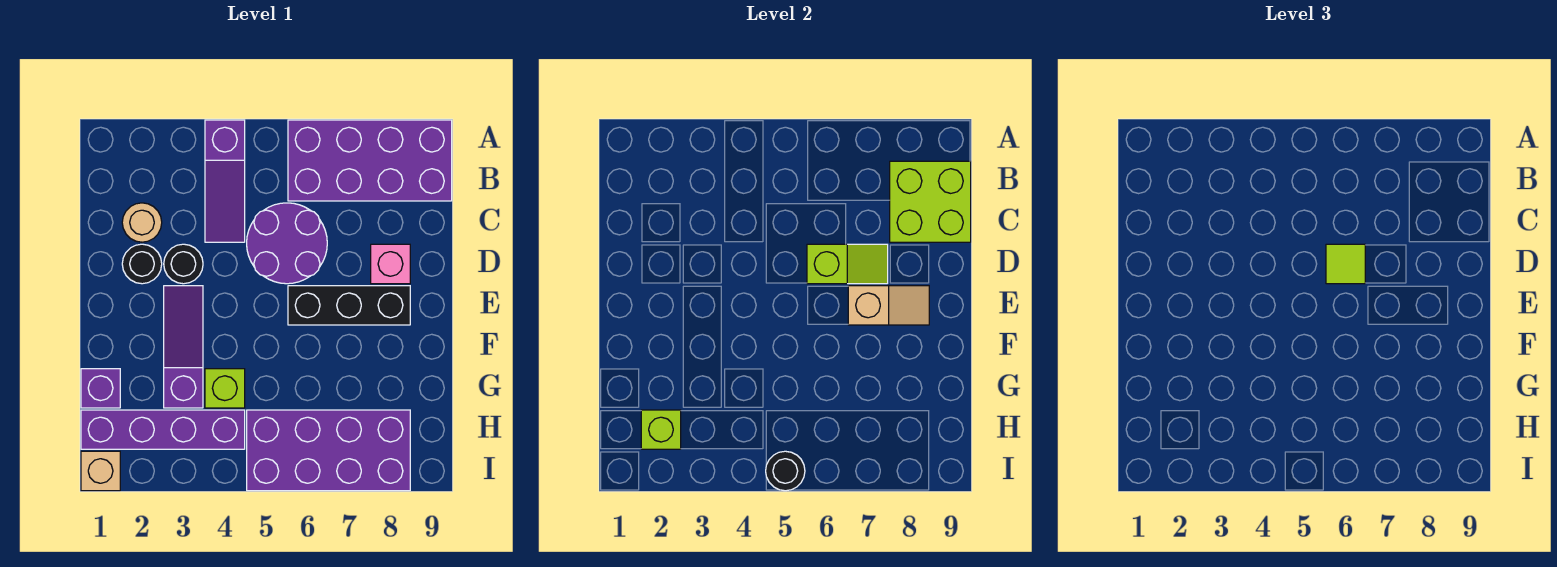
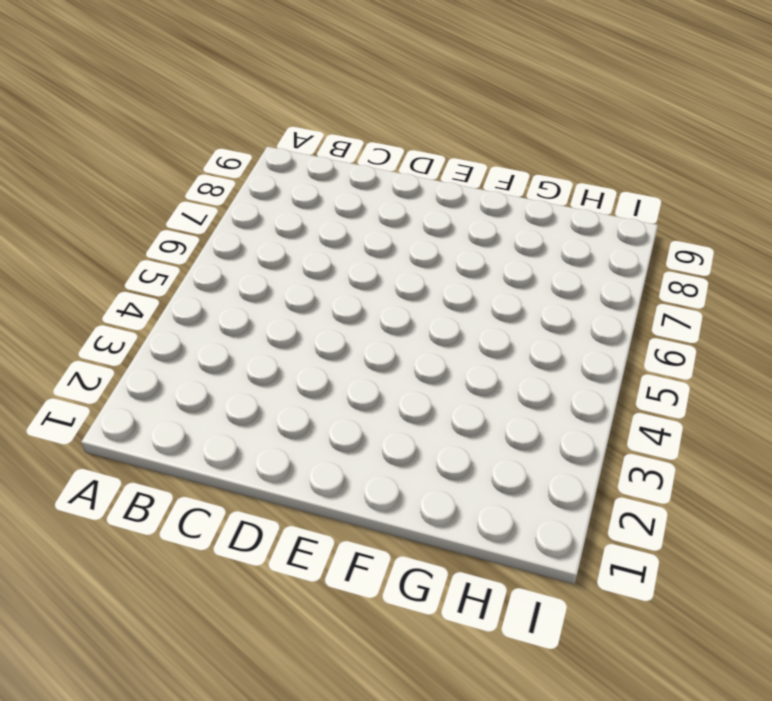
none -> purple slope A4:C4 level 1 top A
none -> purple brick A6:B9 level 1
none -> tan round brick C2 level 1

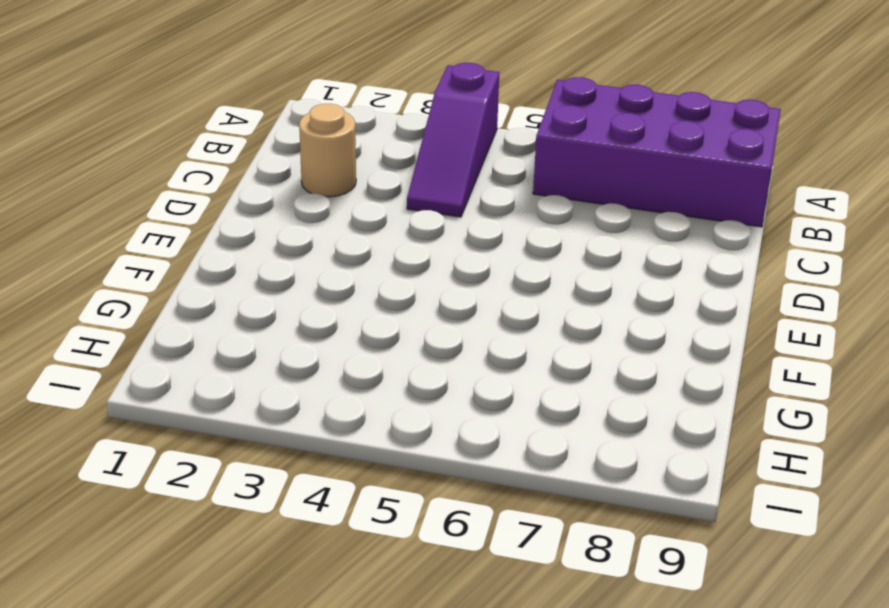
none -> purple round brick C5:D6 level 1
none -> black round brick D2 level 1
none -> black round brick D3 level 1

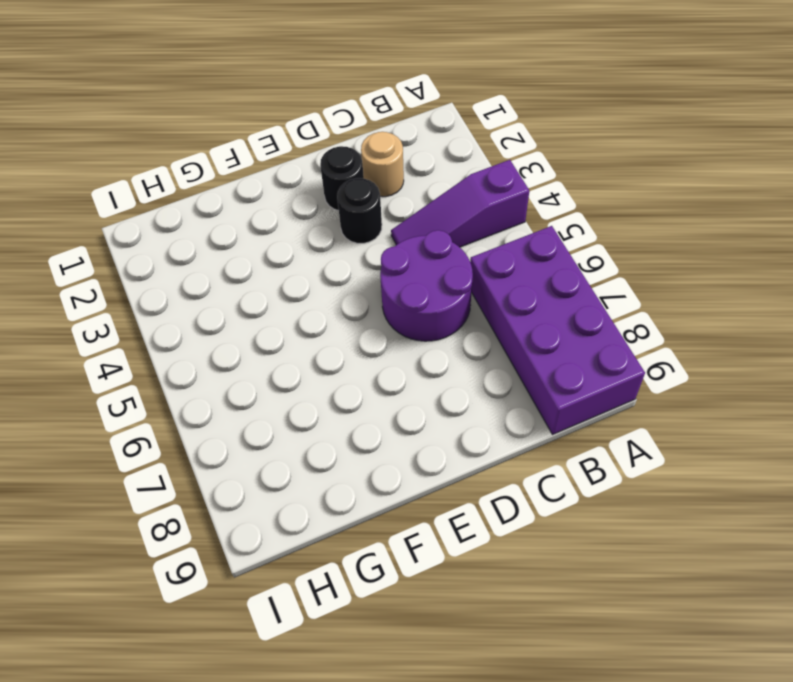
none -> pink brick D8 level 1
none -> purple slope E3:G3 level 1 top G
none -> black brick E6:E8 level 1

